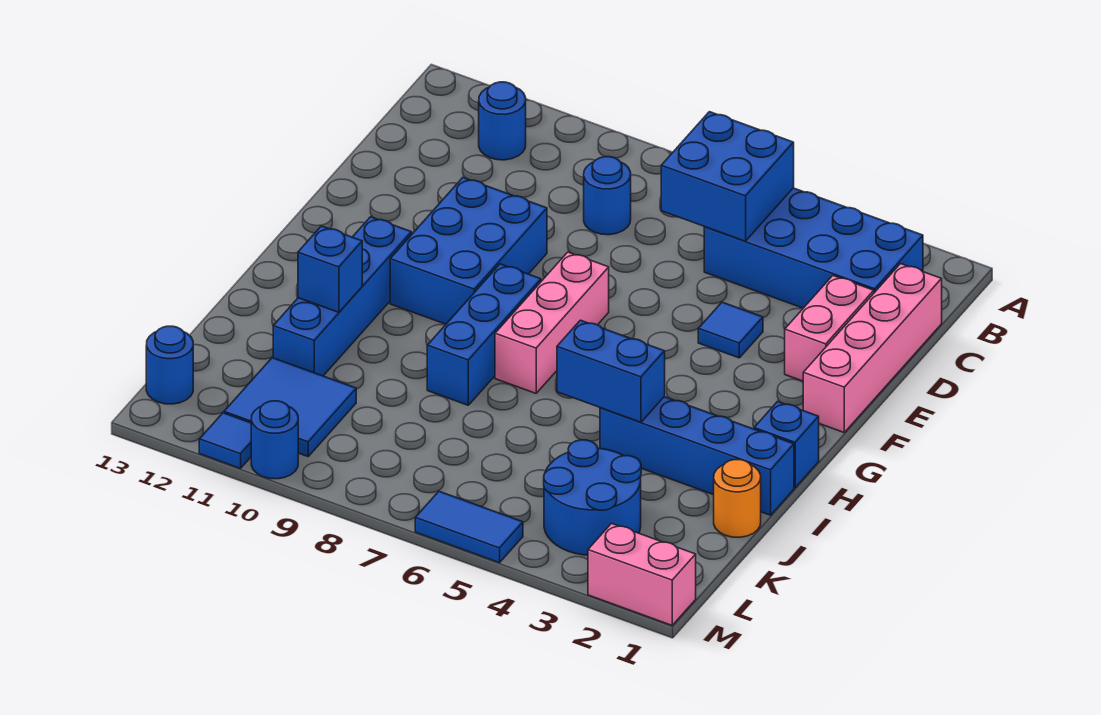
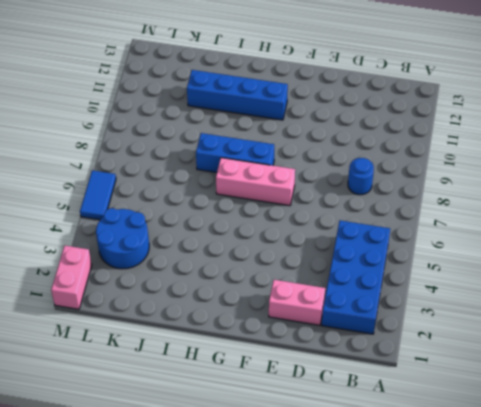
none -> blue round brick B11 level 1
none -> pink brick C1:F1 level 1
none -> blue tile E4 level 1

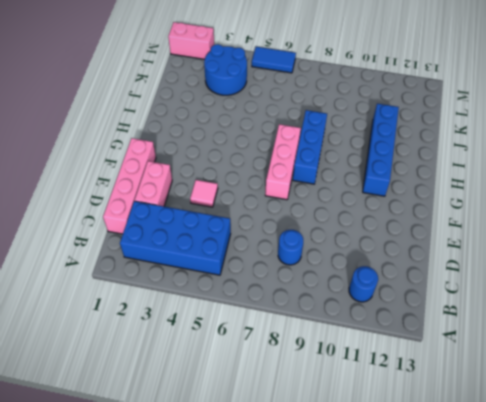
pink tile E4 level 1 -> blue tile E4 level 1
none -> blue brick E9:G10 level 1
none -> blue brick H1 level 1
none -> blue brick I1:I4 level 1

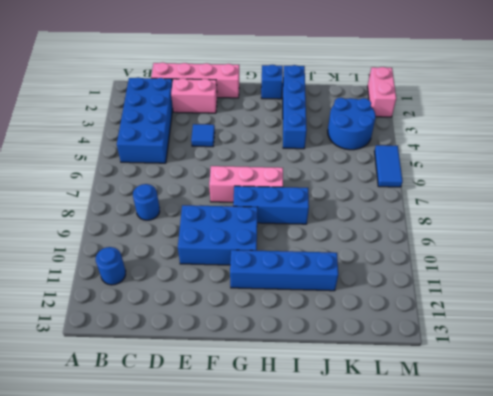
none -> orange round brick J1 level 1
none -> blue tile K10:L11 level 1
none -> blue round brick L13 level 1

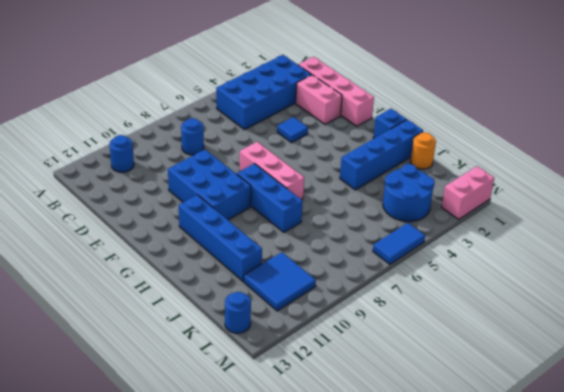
none -> blue round brick M10 level 1
none -> blue tile M11 level 1
none -> blue brick B5:C6 level 2

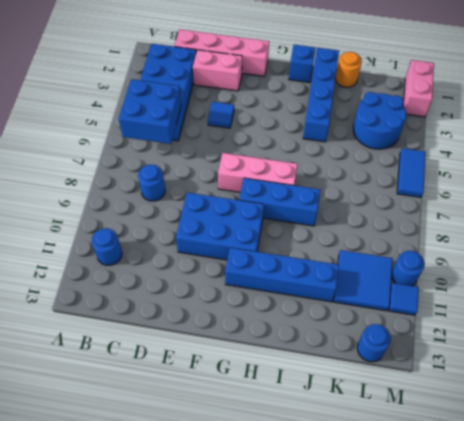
none -> blue brick I4:I5 level 2
none -> blue brick I11 level 2

